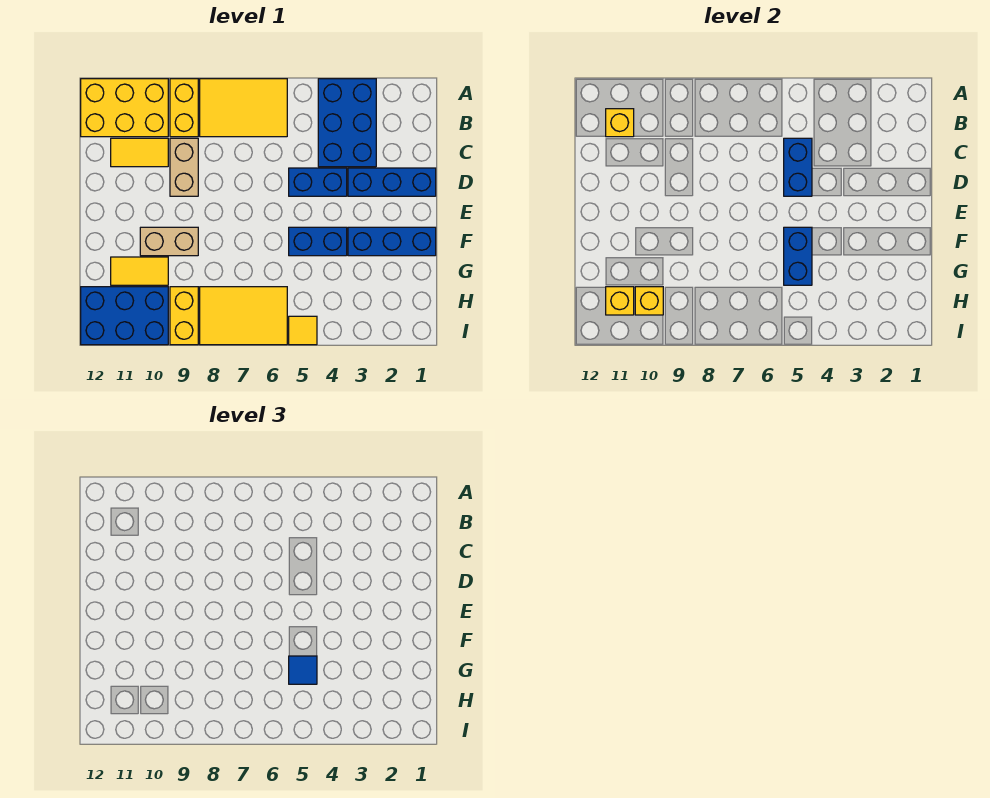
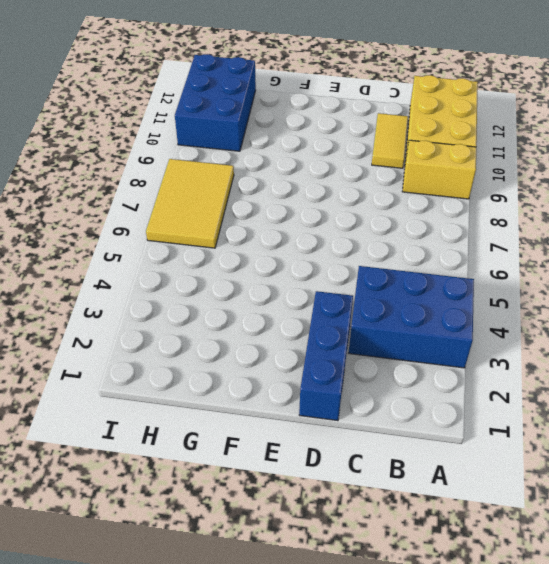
none -> yellow tile A6:B8 level 1
none -> tan brick C9:D9 level 1
none -> blue brick D4:D5 level 1

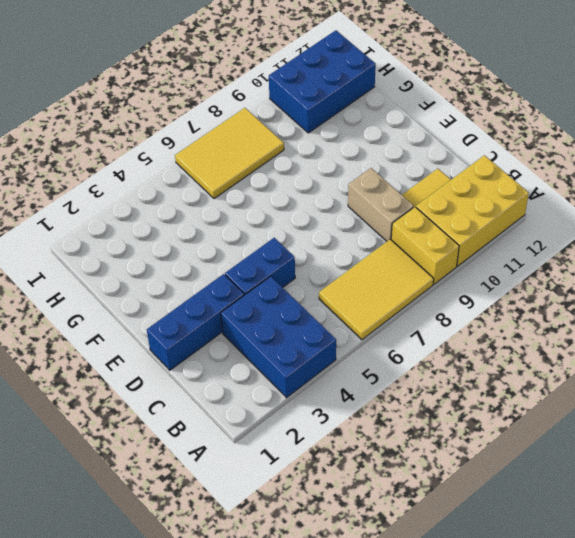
none -> blue brick F1:F3 level 1
none -> blue brick F4:F5 level 1
none -> tan brick F9:F10 level 1

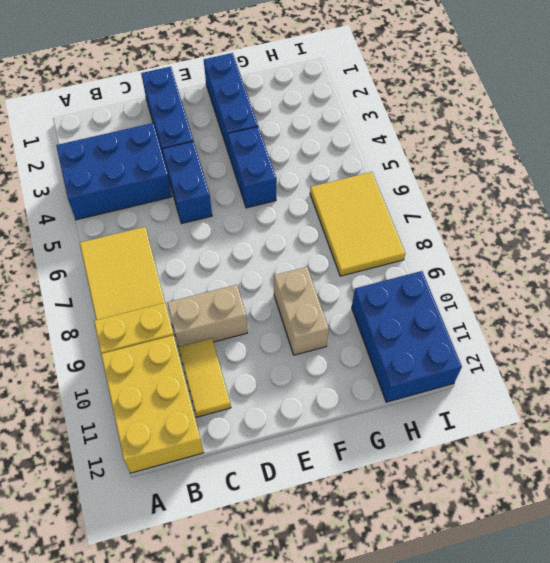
none -> yellow tile G10:G11 level 1
none -> yellow brick H9:I9 level 1
none -> yellow tile I5 level 1

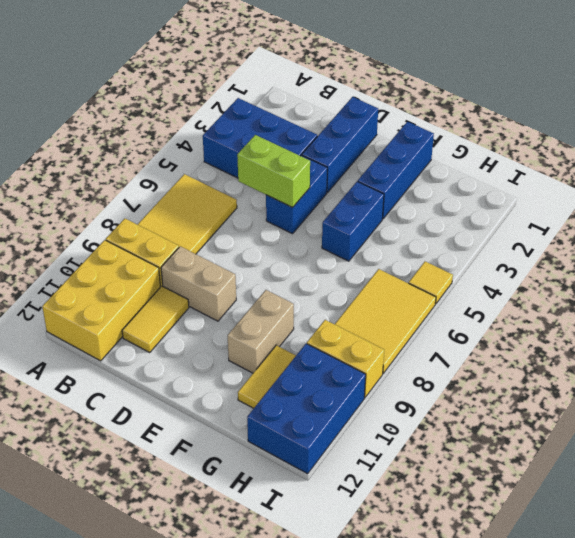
lime brick C5:D5 level 2 -> blue brick C5:D5 level 2
none -> yellow brick B11 level 2
none -> blue brick F5:G5 level 2
none -> yellow brick H10 level 2

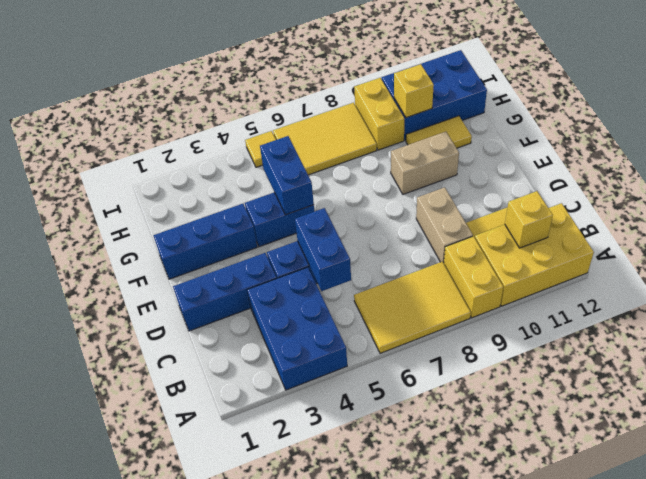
none -> yellow brick H11 level 2
none -> blue tile G5 level 3

